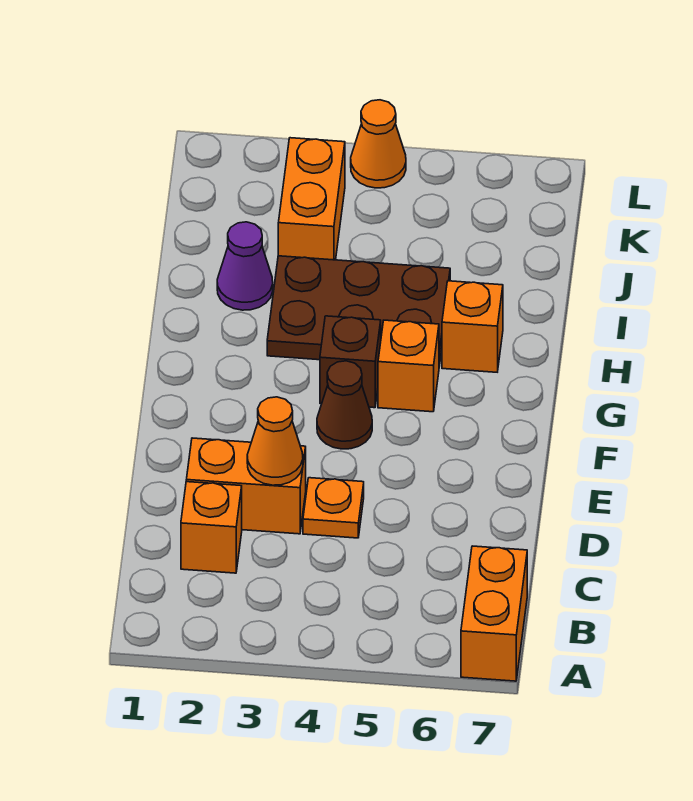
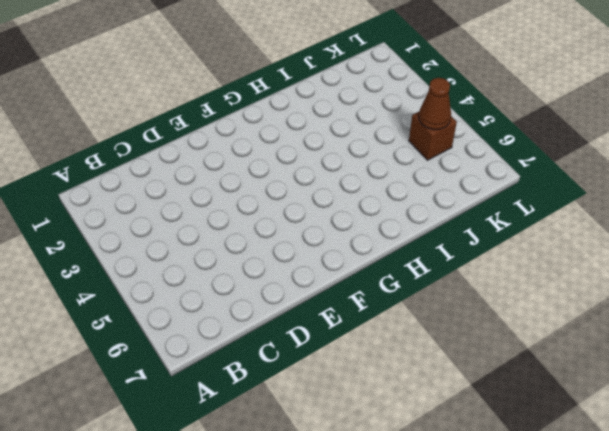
brown brick K5 level 1 -> brown brick G4 level 1
brown cone K5 level 2 -> brown cone F4 level 1
none -> orange brick A7:B7 level 1
none -> orange brick C2 level 1
none -> orange brick D2:D3 level 1

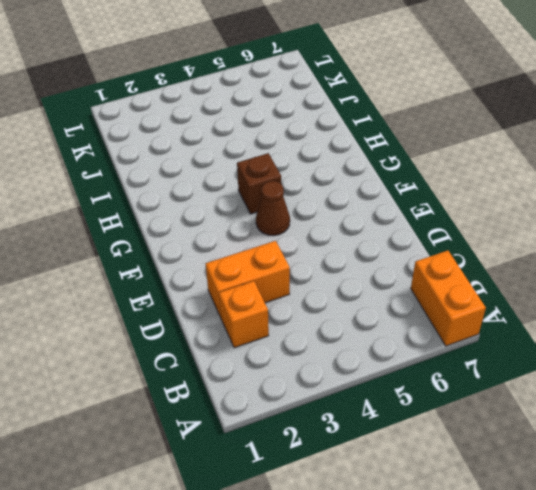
none -> orange plate D4 level 1
none -> orange brick G5 level 1
none -> brown plate H3:I5 level 1

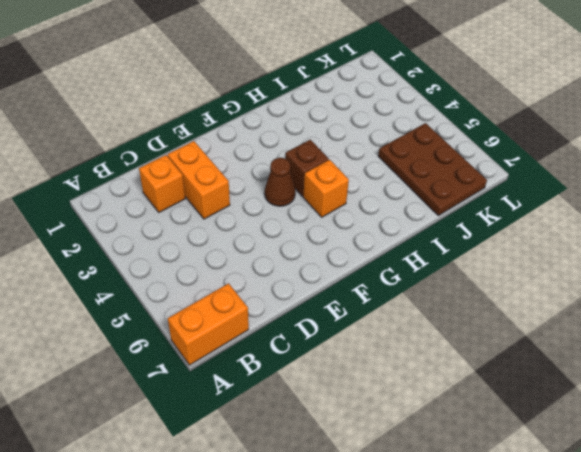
brown plate J5:K7 level 1 -> brown plate H3:I5 level 1
none -> orange plate D4 level 1
none -> orange brick H6 level 1
none -> purple cone I2 level 1

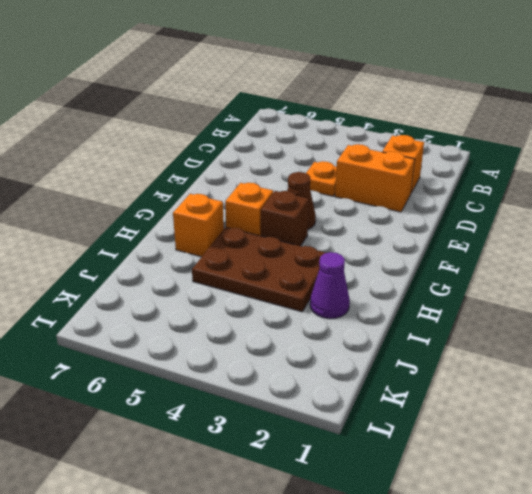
none -> orange brick A7:B7 level 1
none -> orange brick J3:K3 level 1
none -> orange cone L4 level 1

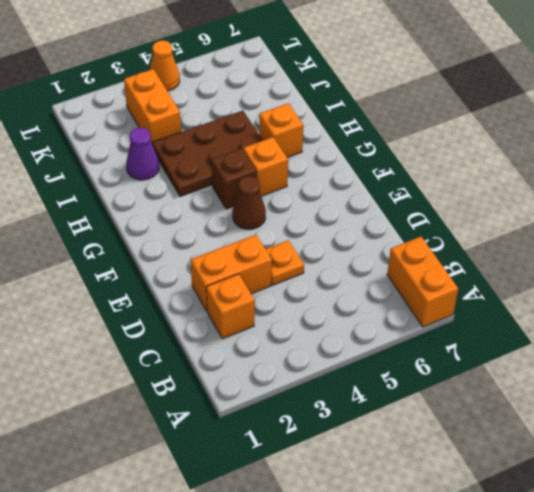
none -> orange cone D3 level 2

